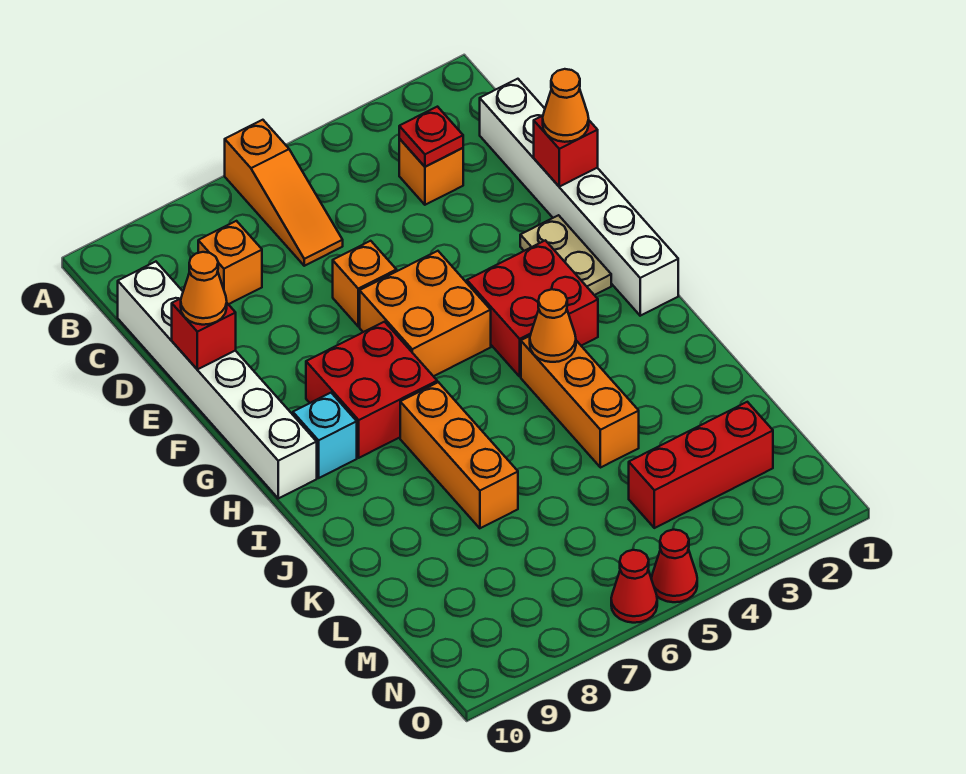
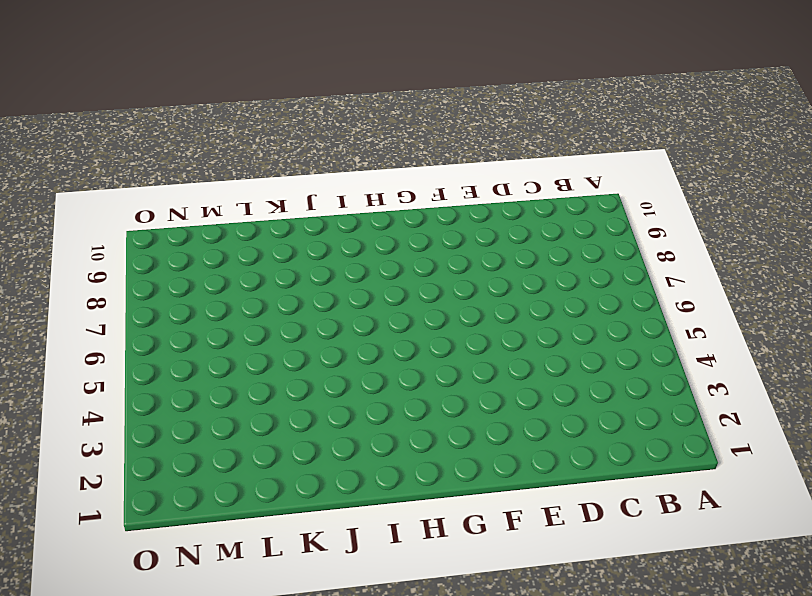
none -> orange slope A6:C6 level 1 top A
none -> white brick C1:H1 level 1
none -> orange brick C3 level 1

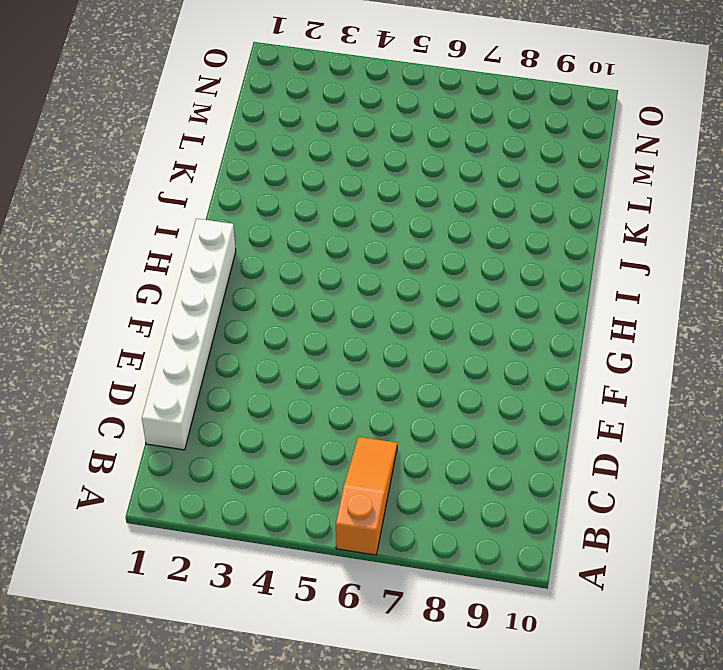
none -> orange brick C3 level 1
none -> orange brick C8 level 1
none -> white brick C10:H10 level 1

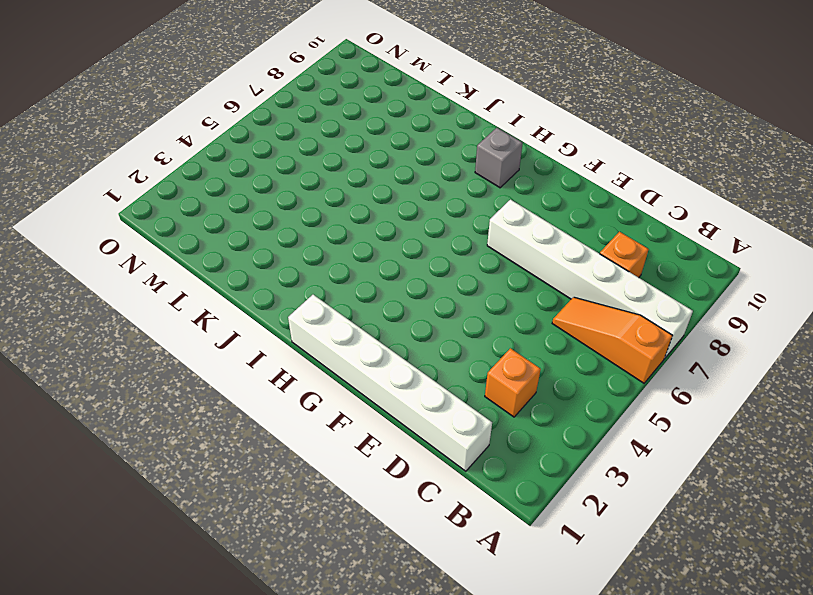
white brick A7:F7 level 1 -> white brick C10:H10 level 1
grey brick H9 level 1 -> cyan brick H9 level 1
none -> orange brick E6 level 1
none -> tan plate F2:G2 level 1
none -> orange brick F5:G6 level 1

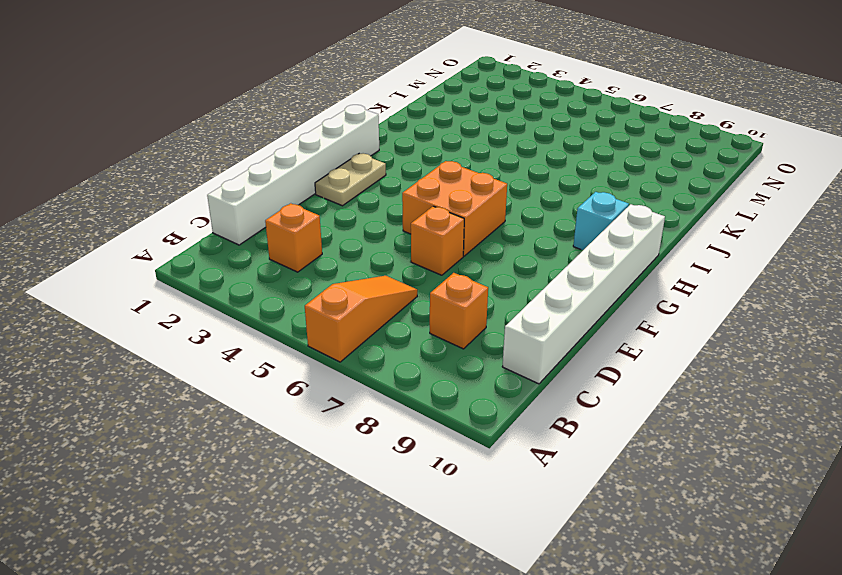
none -> red brick G3:H4 level 1
none -> red brick G7:H8 level 1
none -> orange brick I4:K4 level 1

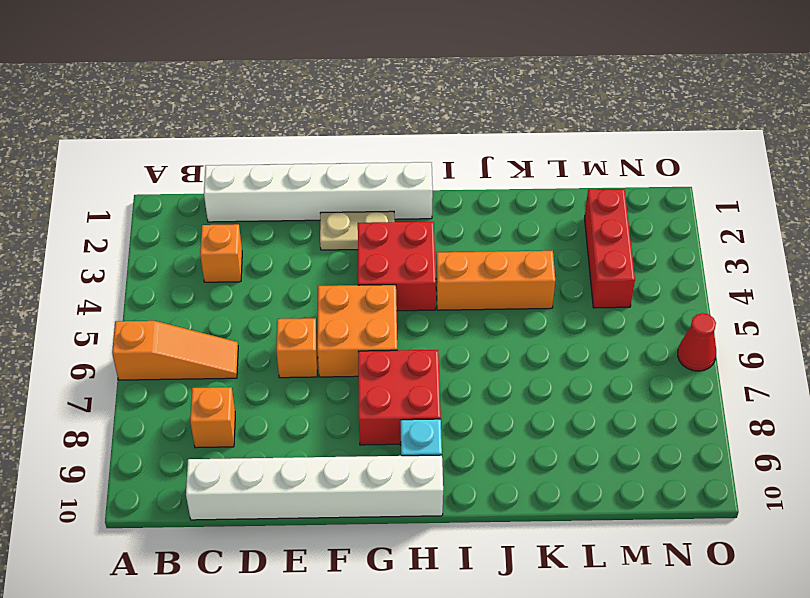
none -> orange brick I7:K7 level 1
none -> red cone O5 level 1
none -> red plate C3 level 2

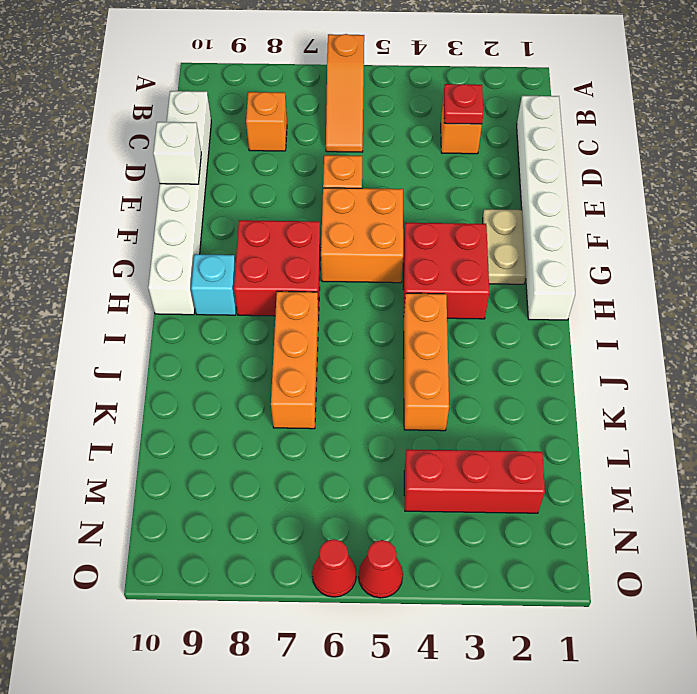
white brick E10 level 2 -> red brick E10 level 2
none -> red brick E1 level 2
none -> orange cone I4 level 2
none -> orange cone E1 level 3

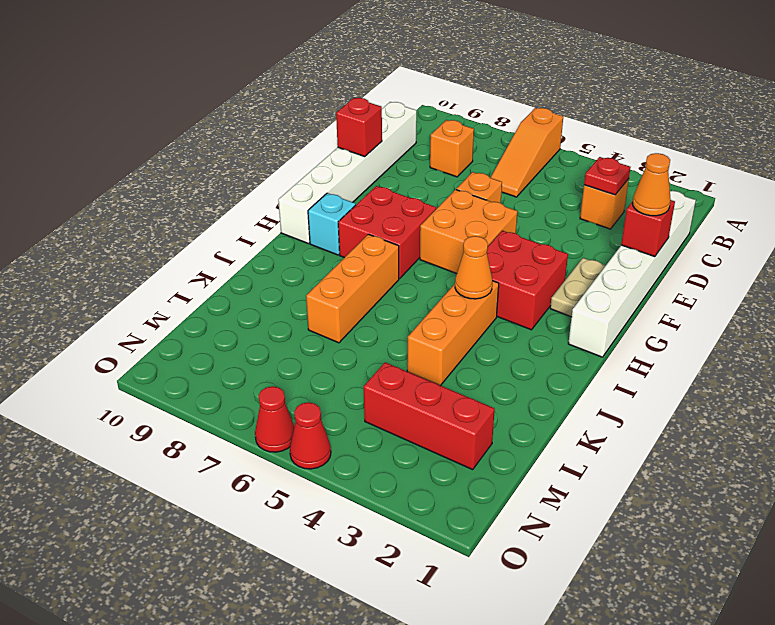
none -> orange cone E10 level 3

